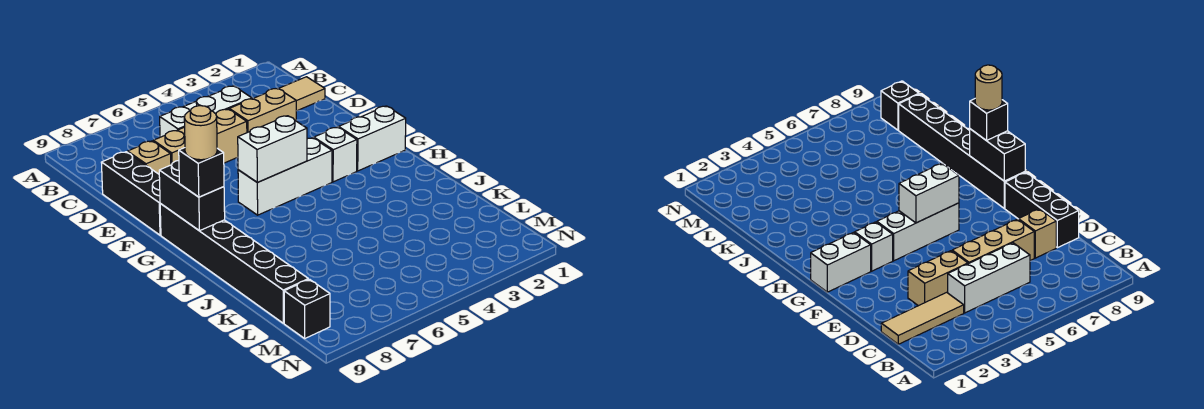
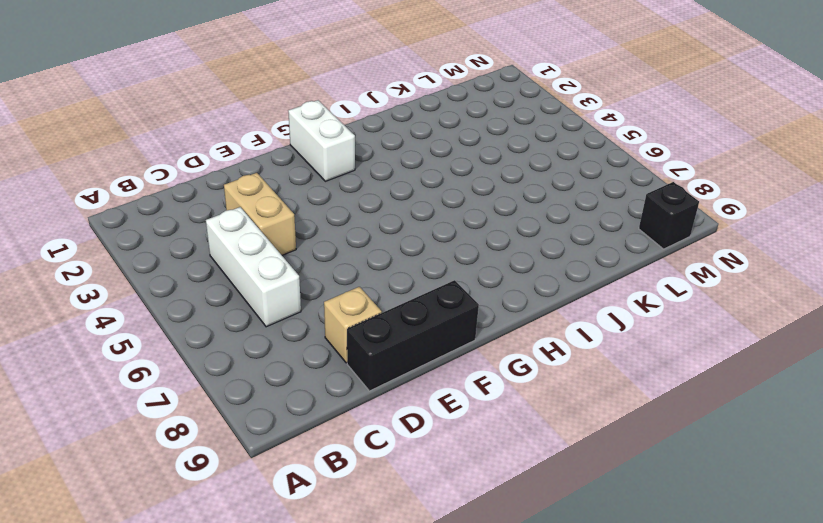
none -> tan tile C1:C3 level 1
none -> tan brick D5:D7 level 1
none -> white brick G3 level 1

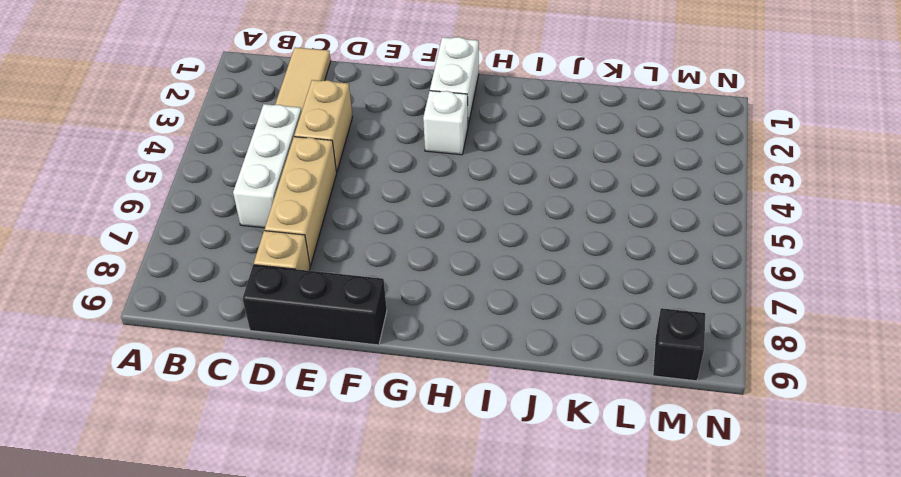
none -> white brick G4:G6 level 1
none -> black brick G9:L9 level 1
none -> white brick G5:G6 level 2

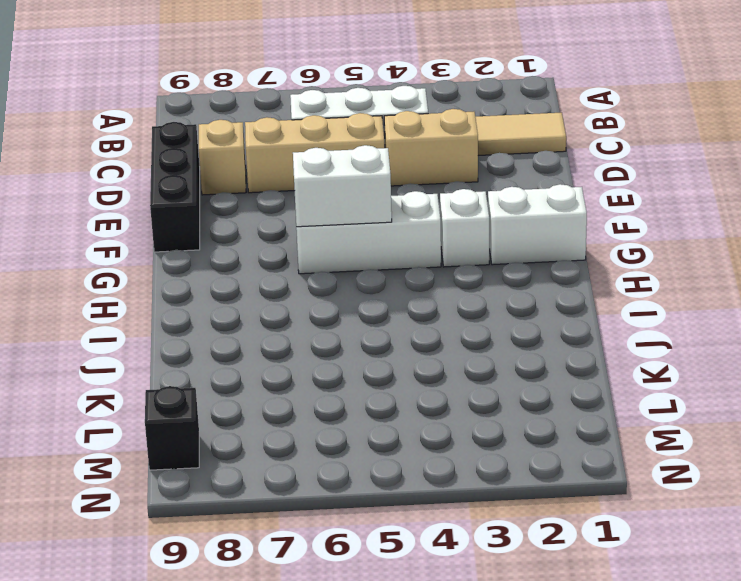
none -> black brick G9:L9 level 1
none -> black brick G9:H9 level 2
none -> black brick H9 level 3

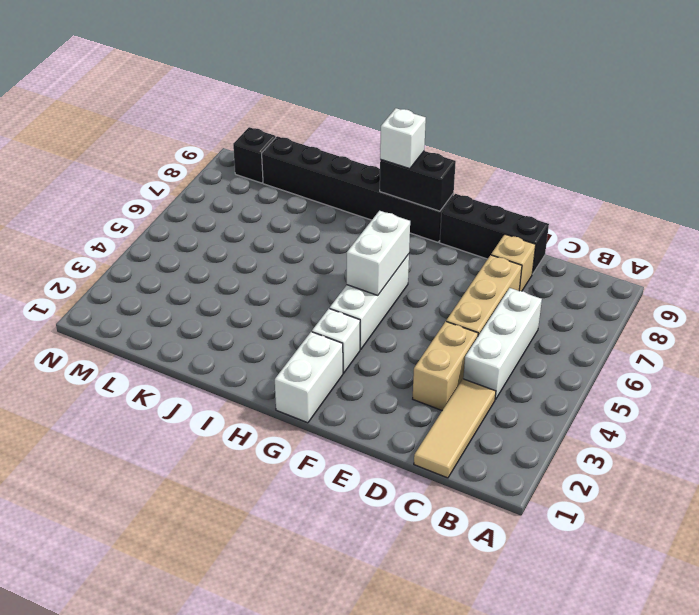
white brick H9 level 3 -> black brick H9 level 3
none -> tan round brick H9 level 4

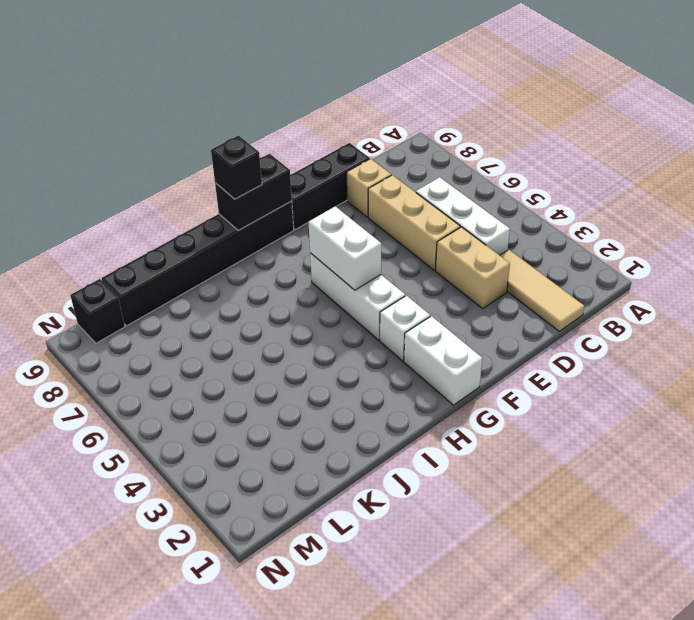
none -> tan round brick H9 level 4

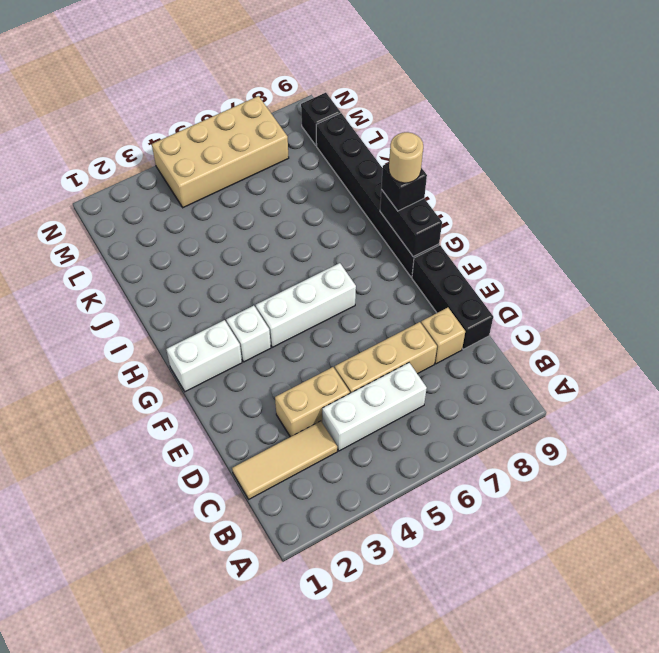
tan brick M4:N7 level 1 -> none
none -> white brick G5:G6 level 2

